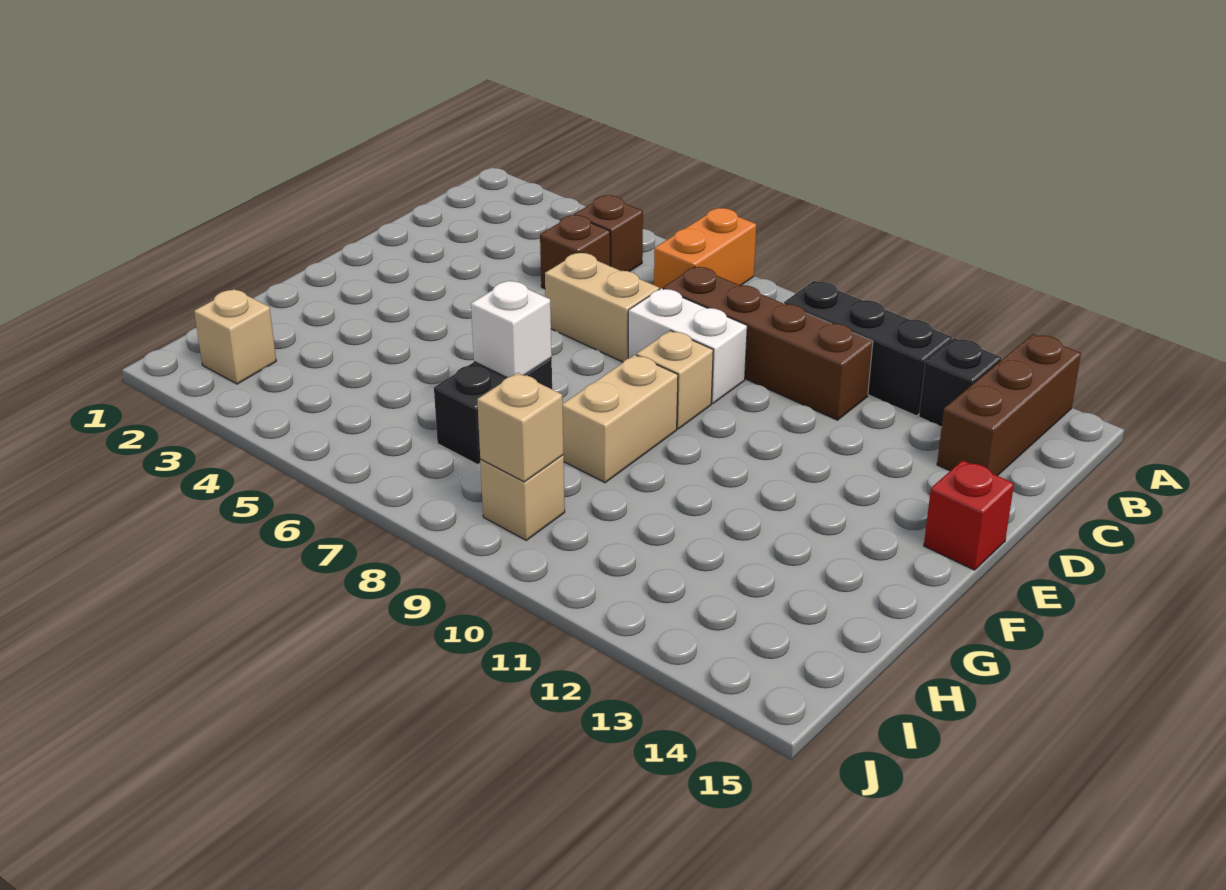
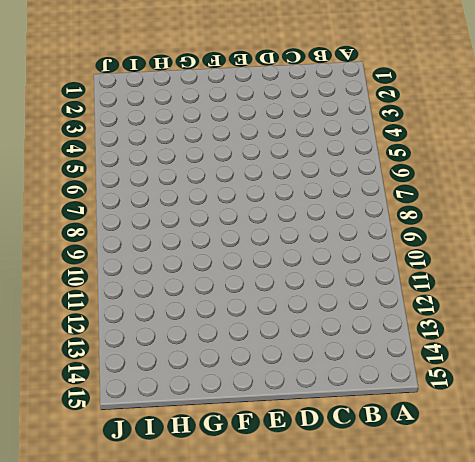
none -> orange brick A7:B7 level 1
none -> brown brick A14:C14 level 1
none -> brown brick B5 level 1

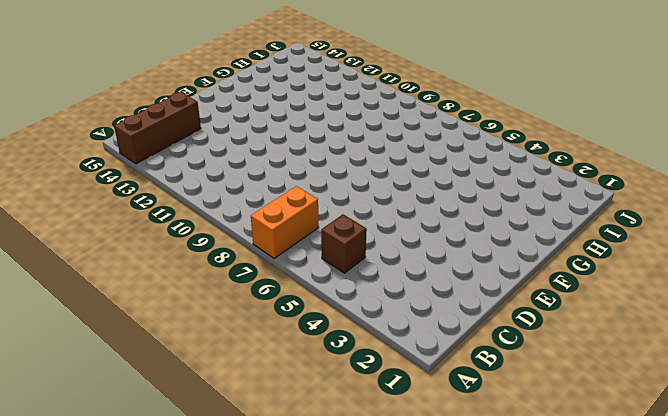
none -> black brick B10:B12 level 1
none -> black brick B13 level 1
none -> brown brick C5 level 1

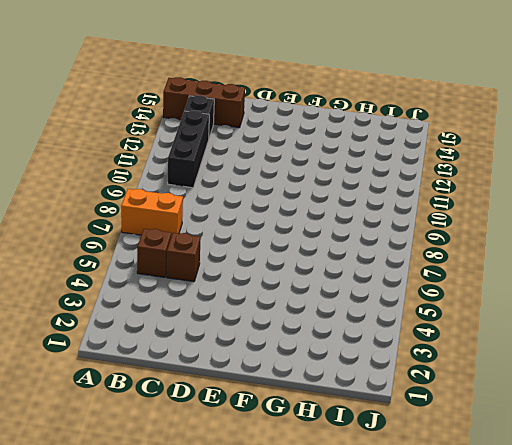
none -> brown brick C8:C11 level 1
none -> tan brick D6:D7 level 1
none -> white brick D8:D9 level 1

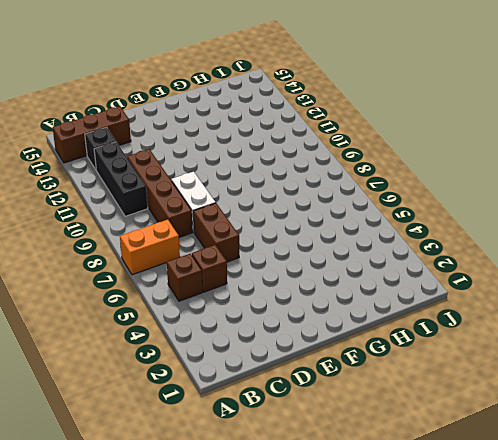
brown brick D6:D7 level 1 -> tan brick D6:D7 level 1
none -> tan brick E9 level 1
none -> red brick E15 level 1
none -> tan brick F9:G9 level 1

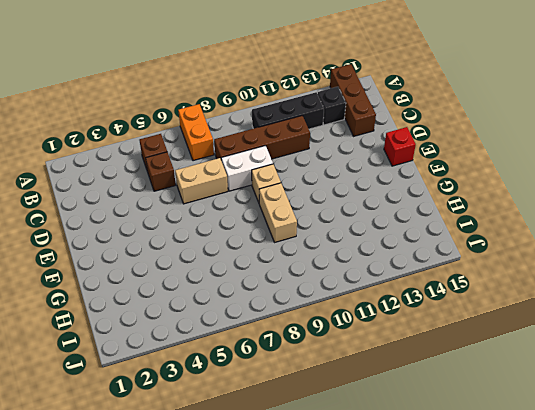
none -> black brick G7:H7 level 1
none -> tan brick I2 level 1
none -> tan brick I9 level 1

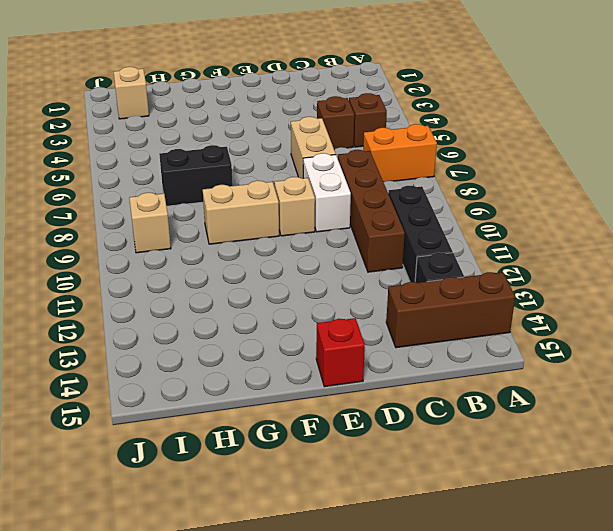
none -> white brick G7 level 2
none -> tan brick I9 level 2

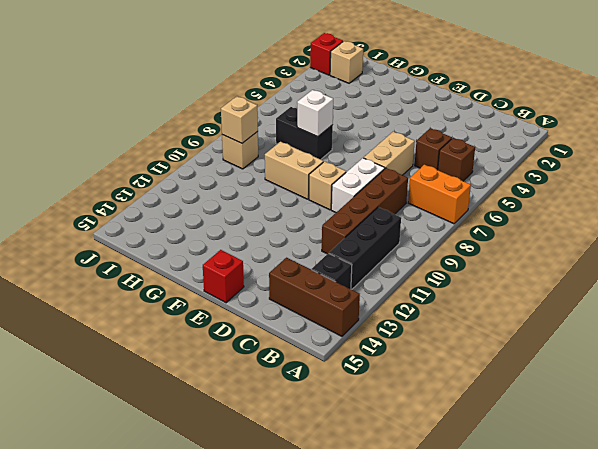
red brick J2 level 1 -> none

